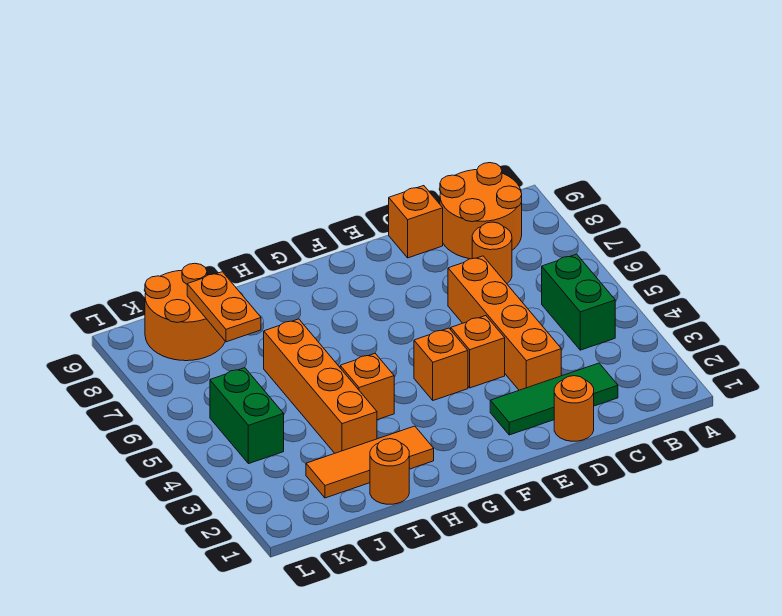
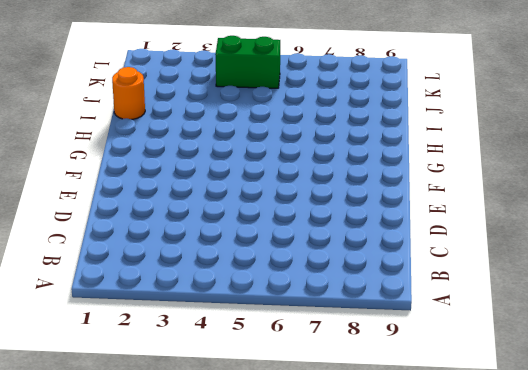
none -> green brick B4:B5 level 1
none -> orange round brick B8:C9 level 1
none -> green tile C2:E2 level 1

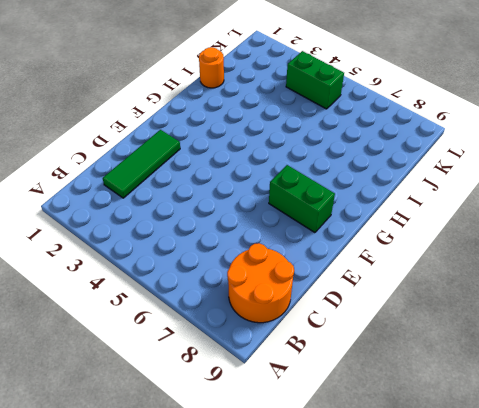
green brick F7:F8 level 1 -> green brick B4:B5 level 1
none -> orange round brick C7 level 1
none -> orange round brick D1 level 1
none -> orange brick D3:D6 level 1

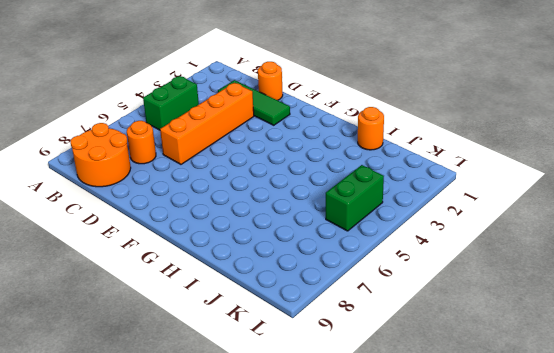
none -> orange brick D9 level 1
none -> orange brick E4 level 1
none -> orange brick F4 level 1

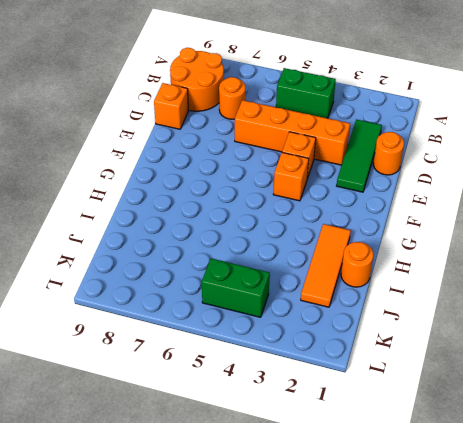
none -> orange brick H4 level 1
none -> orange brick I3:I6 level 1
none -> orange round brick J8:K9 level 1

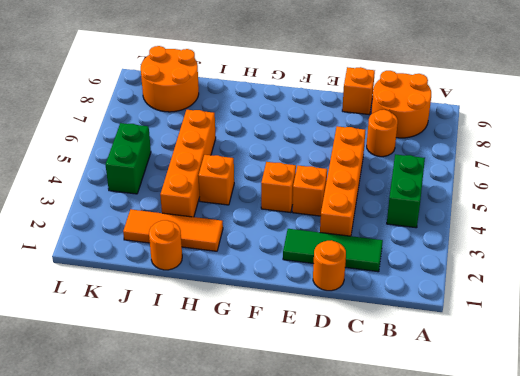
none -> orange plate J7:J8 level 2

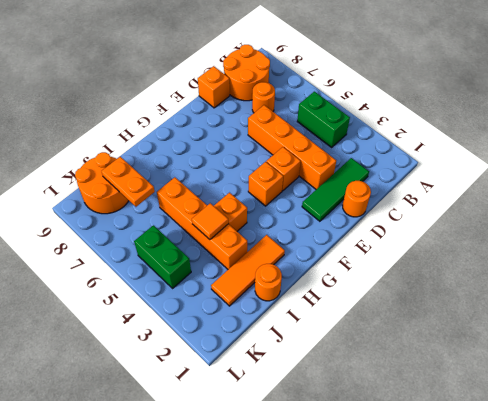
orange tile I4 level 2 -> none

